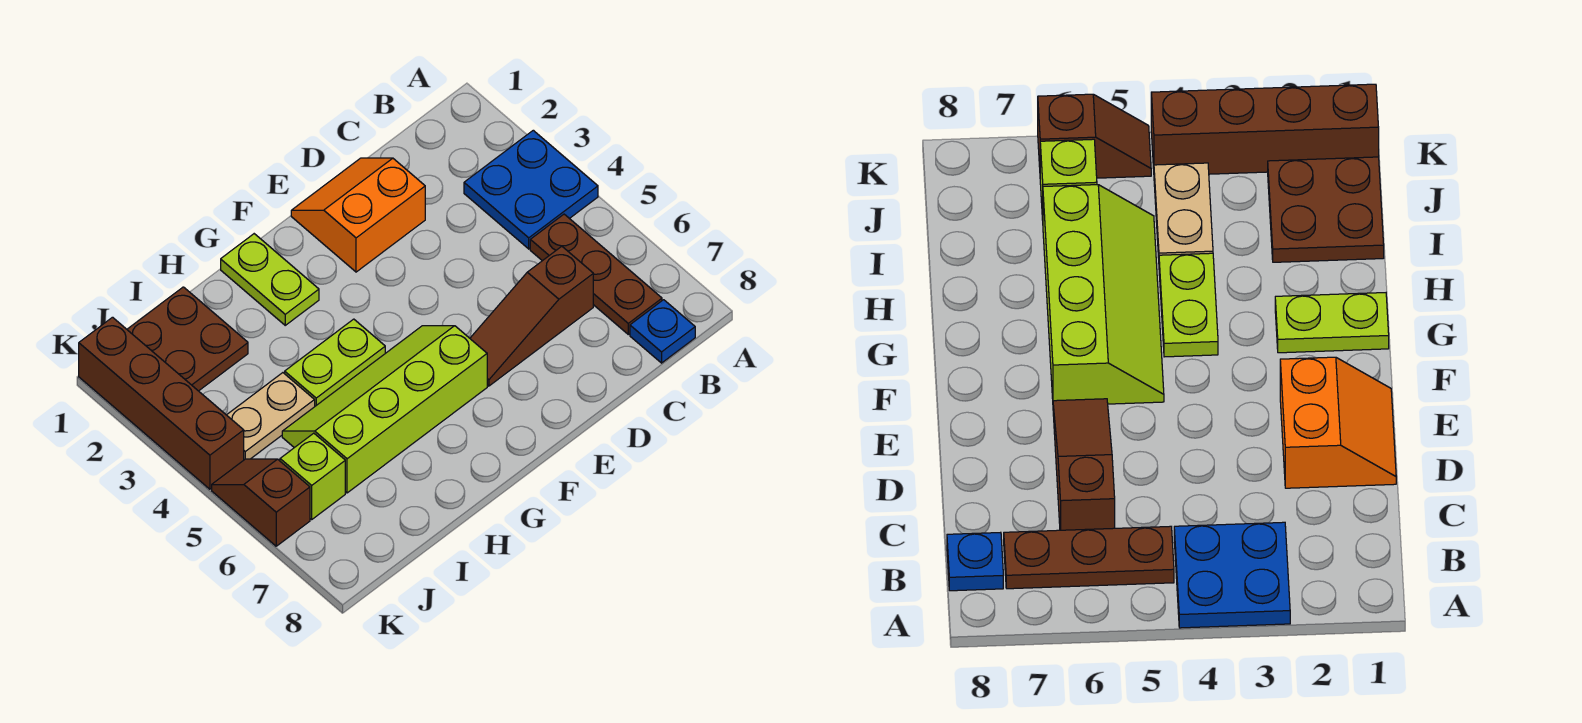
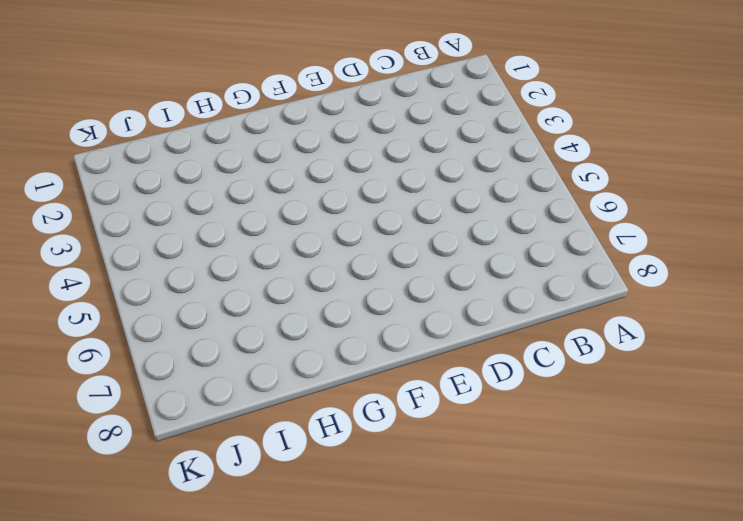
none -> blue plate A3:B4 level 1
none -> brown plate B5:B7 level 1
none -> blue plate B8 level 1

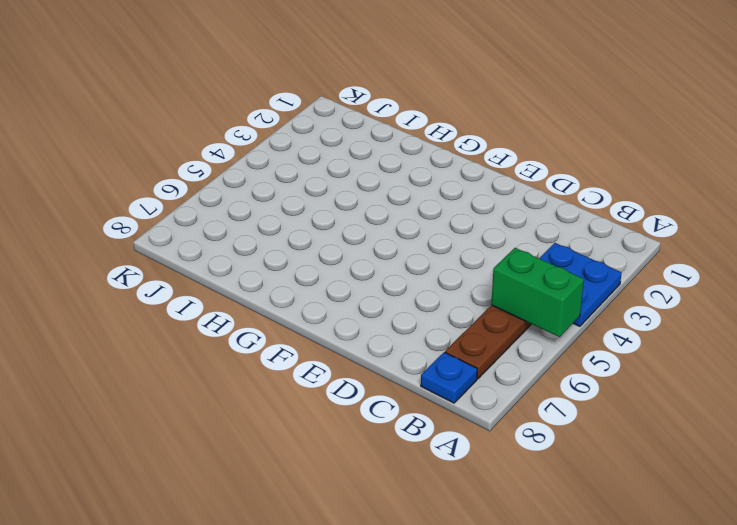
green brick A5:B5 level 2 -> none
none -> brown slope C6:E6 level 1 top C
none -> orange slope D1:E2 level 1 top 2
none -> lime slope F5:I6 level 1 top 6

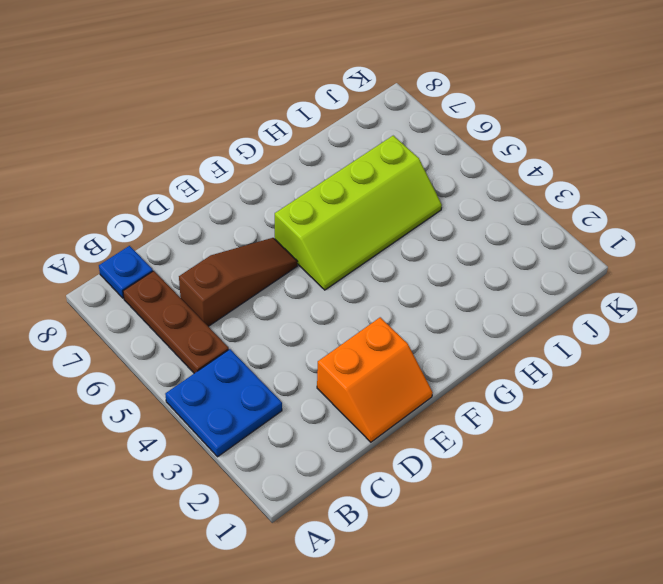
none -> lime plate G1:G2 level 1
none -> lime plate G4:H4 level 1
none -> brown plate I1:J2 level 1

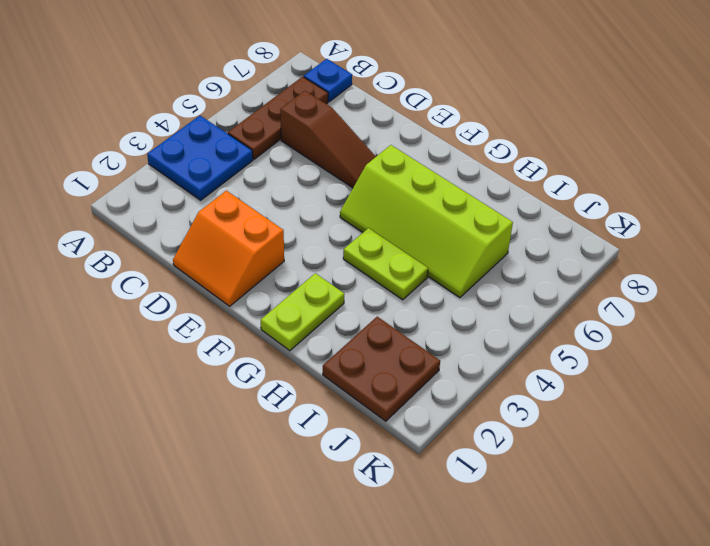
none -> tan plate I4:J4 level 1
none -> lime brick J6 level 1
none -> brown brick K1:K4 level 1

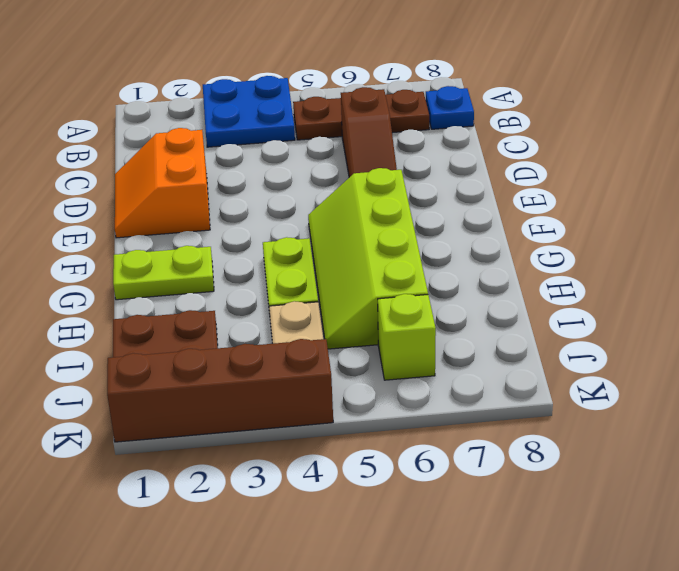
none -> brown slope K5:K6 level 1 top 6

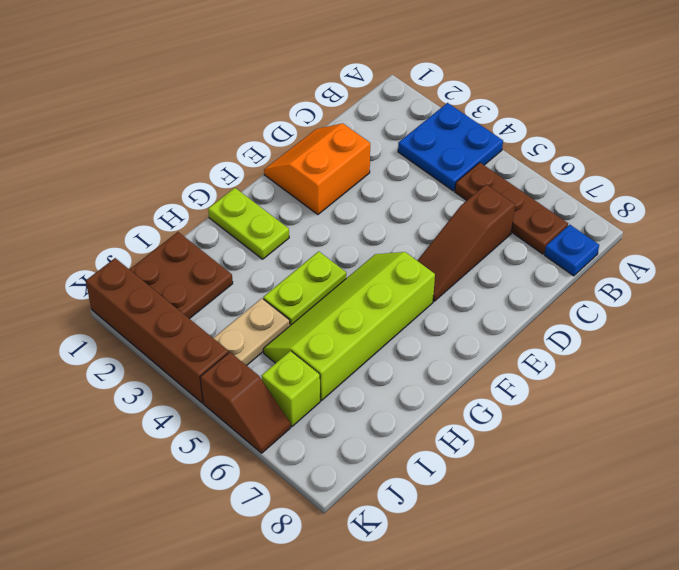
brown slope K5:K6 level 1 top 5 -> brown slope K5:K6 level 1 top 6

